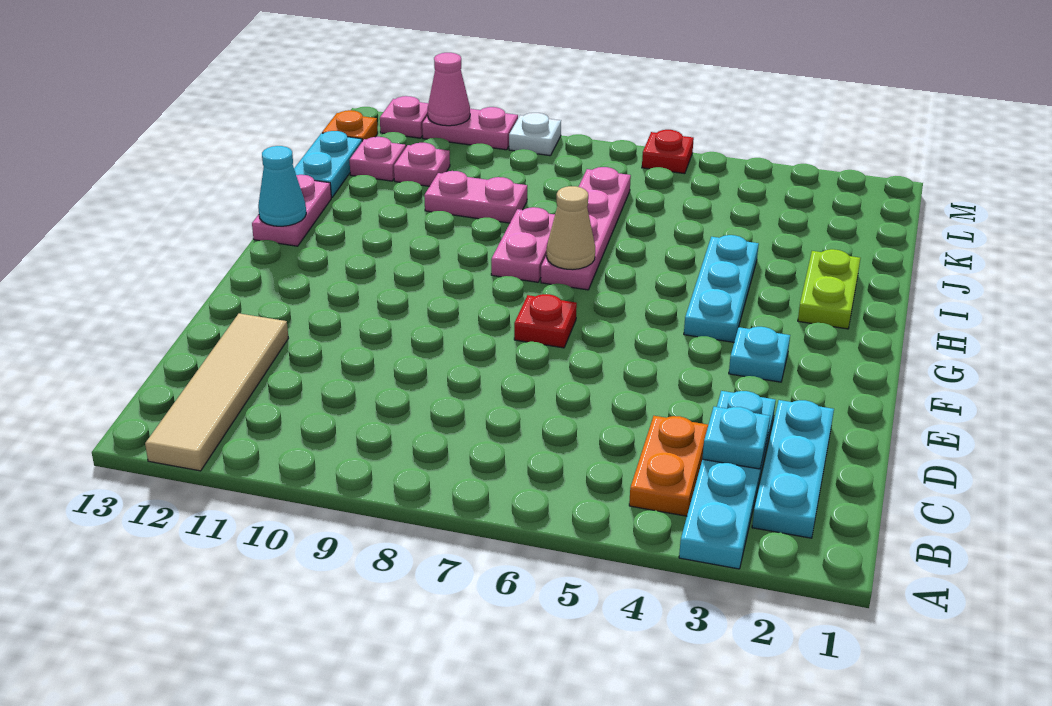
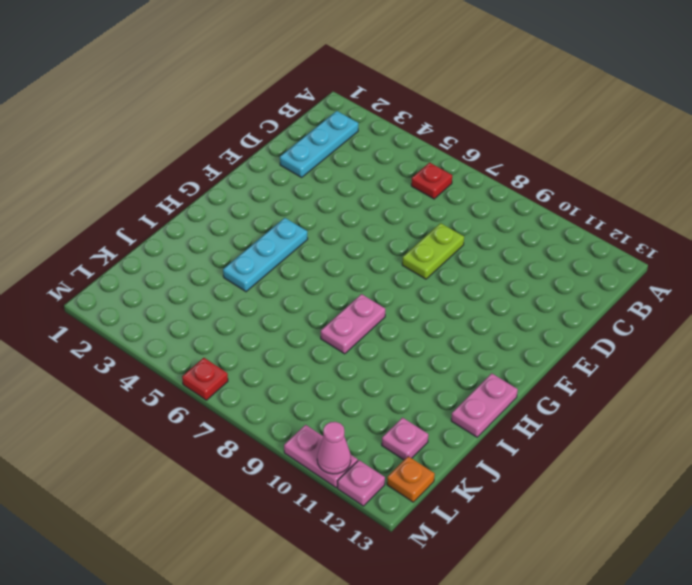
red plate B6 level 1 -> red plate F7 level 1
lime plate D8:E8 level 1 -> lime plate H2:I2 level 1
none -> cyan plate A3:D3 level 1
none -> tan tile A12:D12 level 1
none -> orange plate B4:C4 level 1

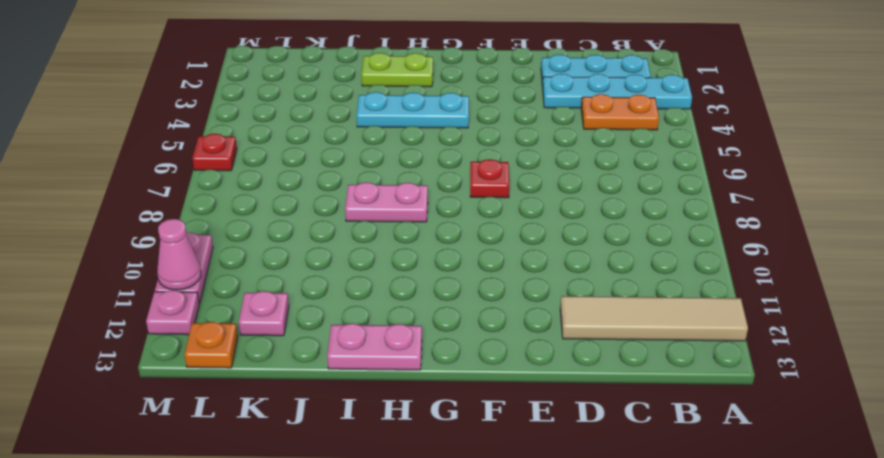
none -> cyan plate F3 level 1
none -> pink plate H7:K7 level 1
none -> pink plate J9:J10 level 1

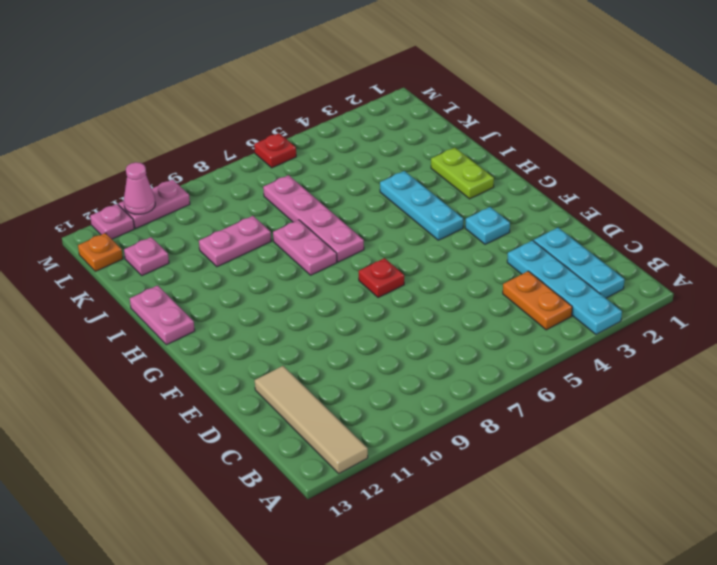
none -> cyan plate J13:K13 level 1
none -> pink plate K11 level 1
none -> white plate M9 level 1

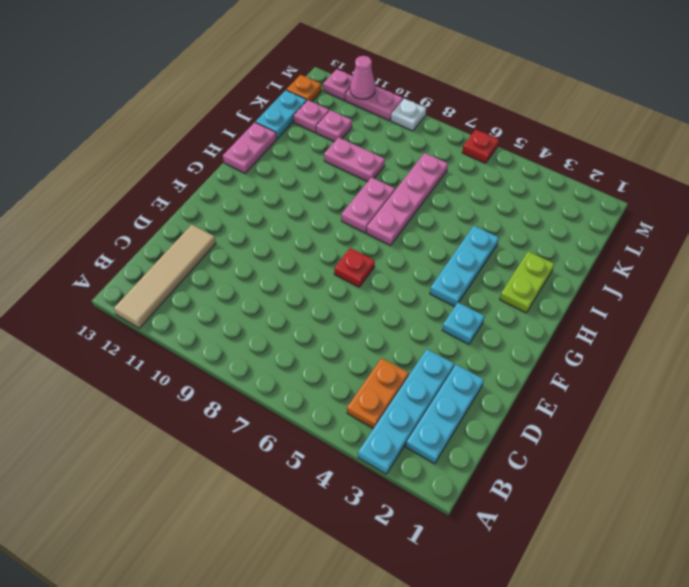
none -> cyan plate C3 level 2
none -> tan cone H7 level 2
none -> cyan cone H13 level 2

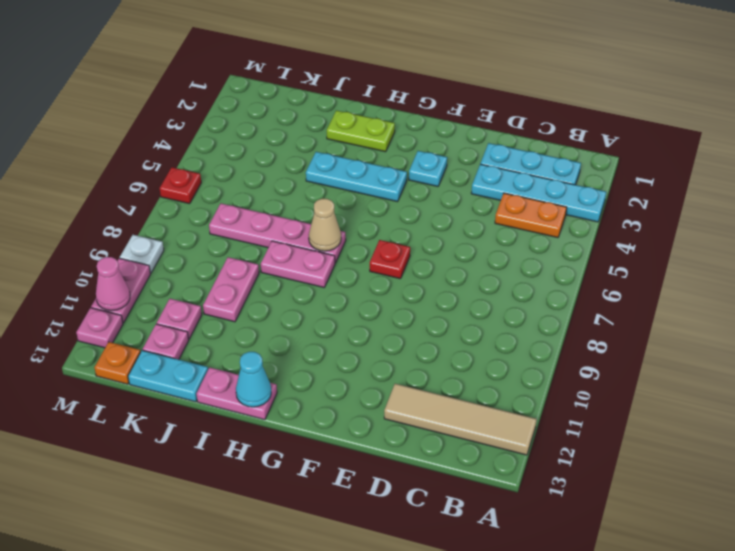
none -> cyan plate C3 level 2

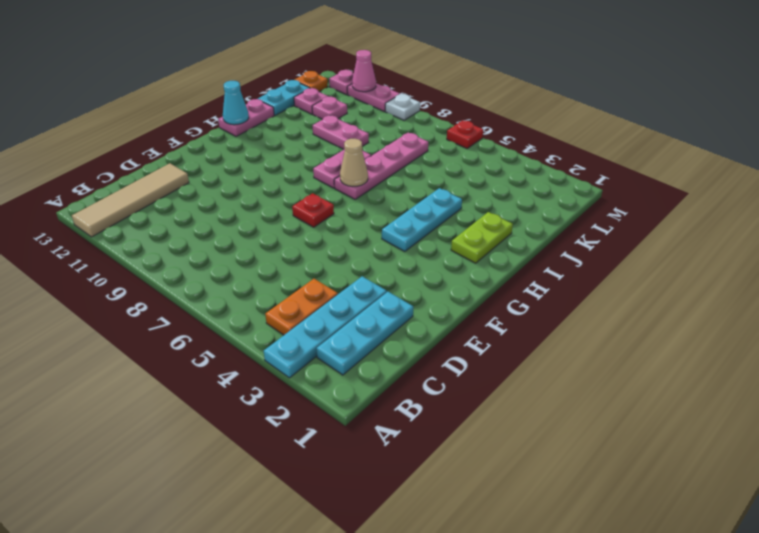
none -> cyan plate F3 level 1
none -> cyan plate C3 level 2

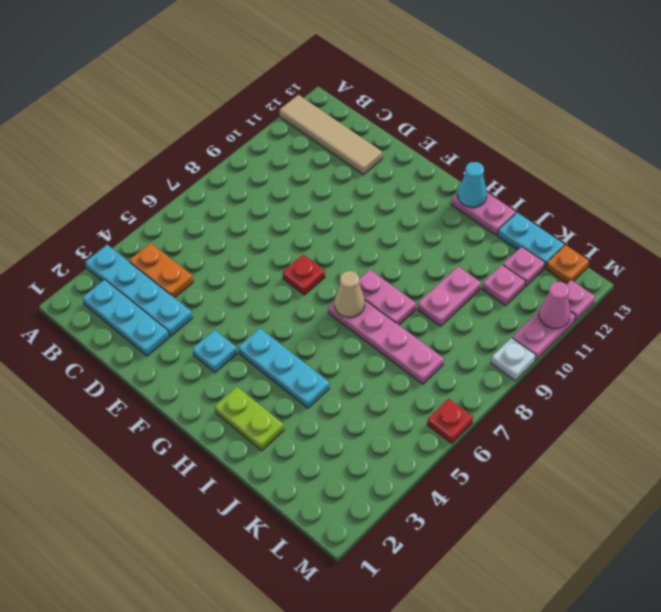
none -> cyan plate C3 level 2

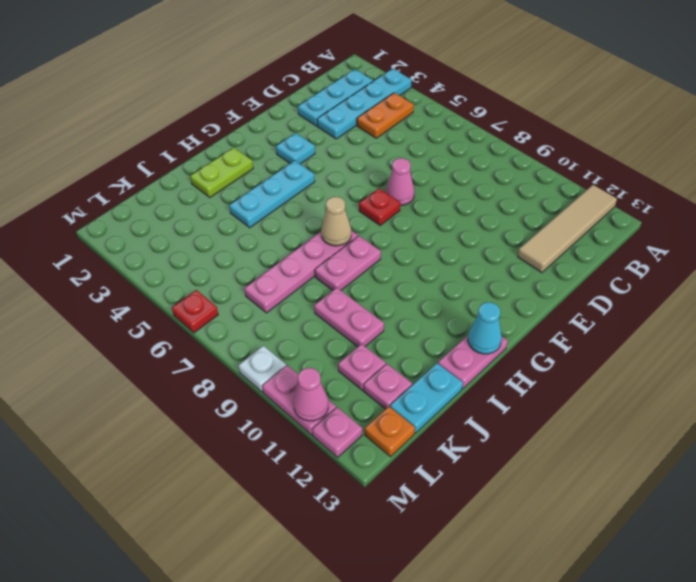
pink cone E7 level 1 -> none
none -> cyan plate C3 level 2

